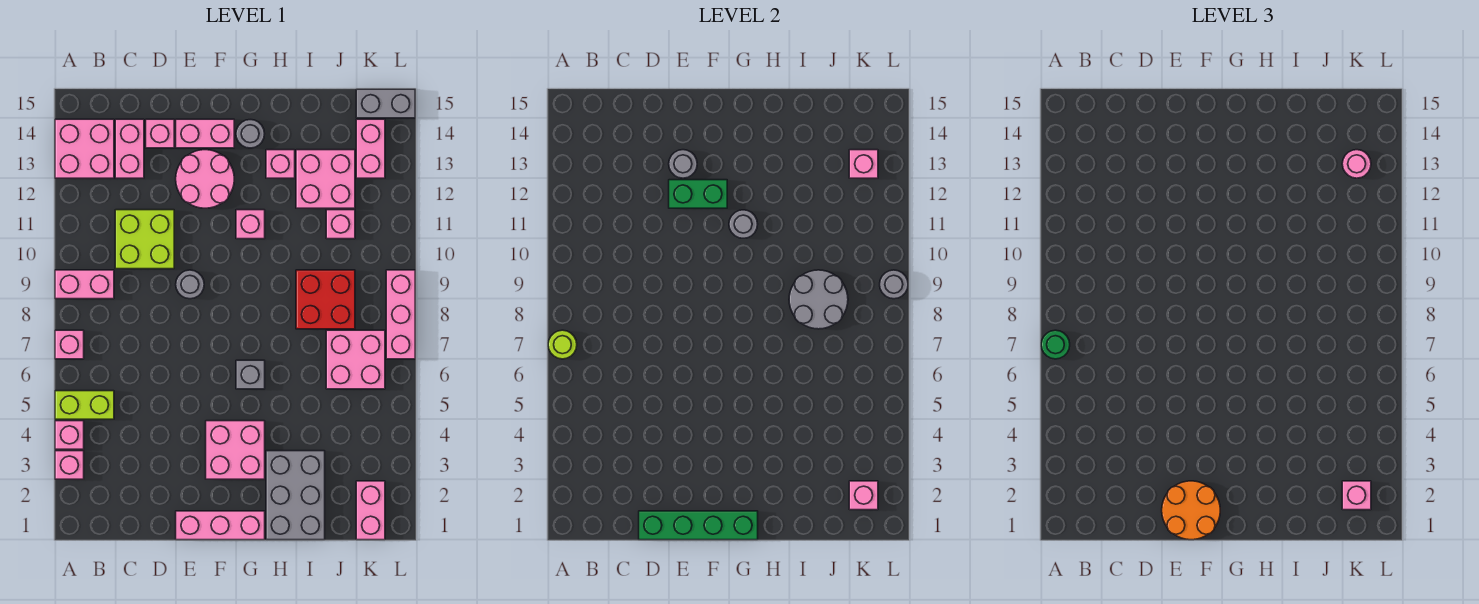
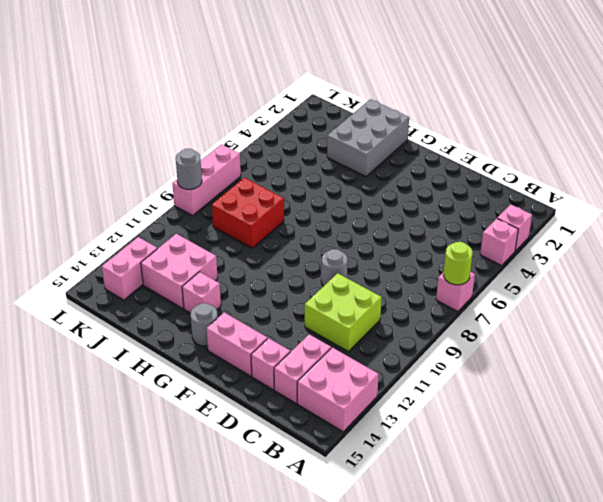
none -> lime brick A5:B5 level 1
none -> pink brick A9:B9 level 1
none -> pink brick E1:G1 level 1
none -> pink round brick E12:F13 level 1

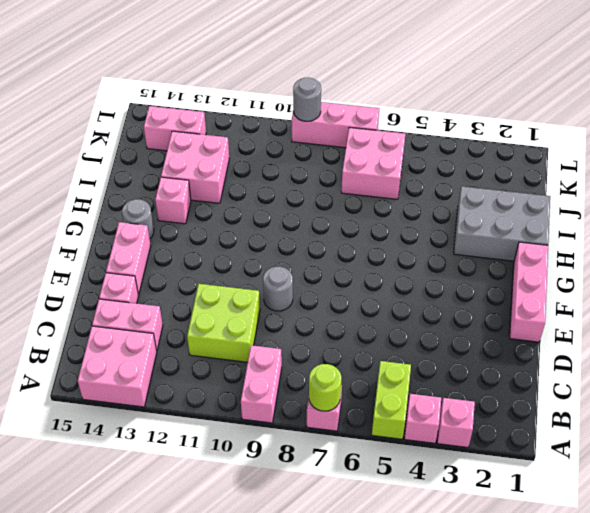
none -> pink round brick E12:F13 level 1
none -> pink brick F3:G4 level 1
none -> grey brick G6 level 1
none -> pink brick G11 level 1

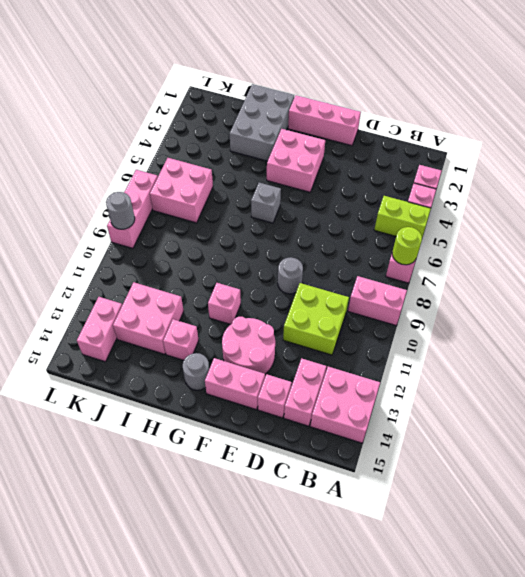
none -> red brick I8:J9 level 1
none -> pink brick J11 level 1
none -> pink brick K1:K2 level 1
none -> grey brick K15:L15 level 1

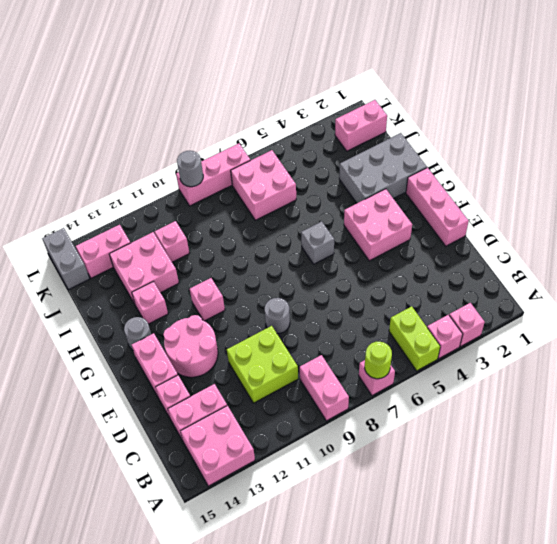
none -> red brick I8:J9 level 1
none -> green brick D1:G1 level 2
none -> green brick E12:F12 level 2
none -> grey round brick E13 level 2

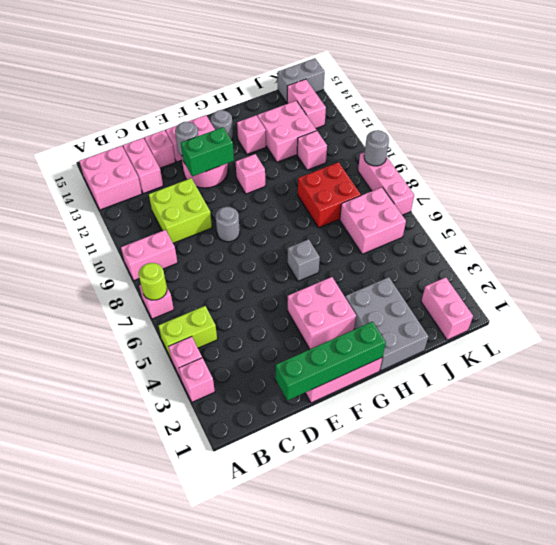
none -> grey round brick G11 level 2
none -> grey round brick I8:J9 level 2
none -> pink brick K2 level 2
none -> pink brick K13 level 2

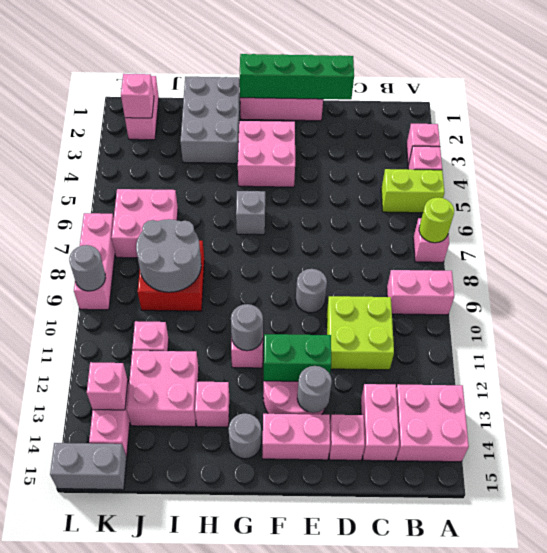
none -> green round brick A7 level 3
none -> orange round brick E1:F2 level 3
none -> pink brick K2 level 3
none -> pink round brick K13 level 3

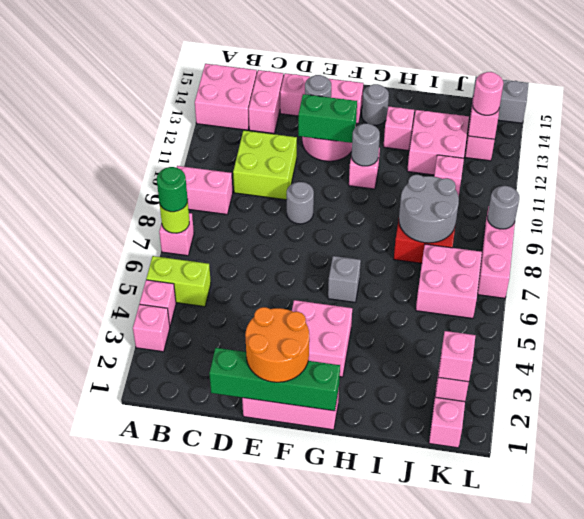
none -> grey brick H1:I3 level 1

